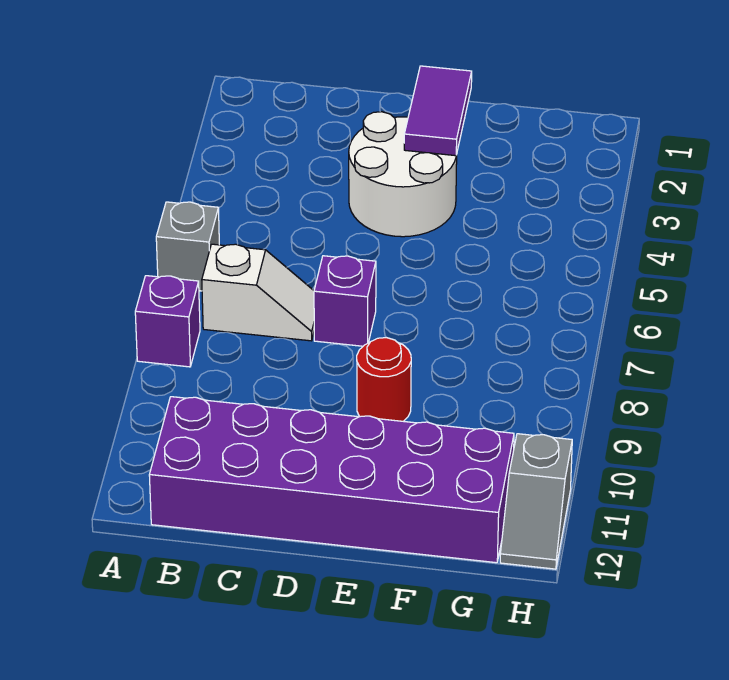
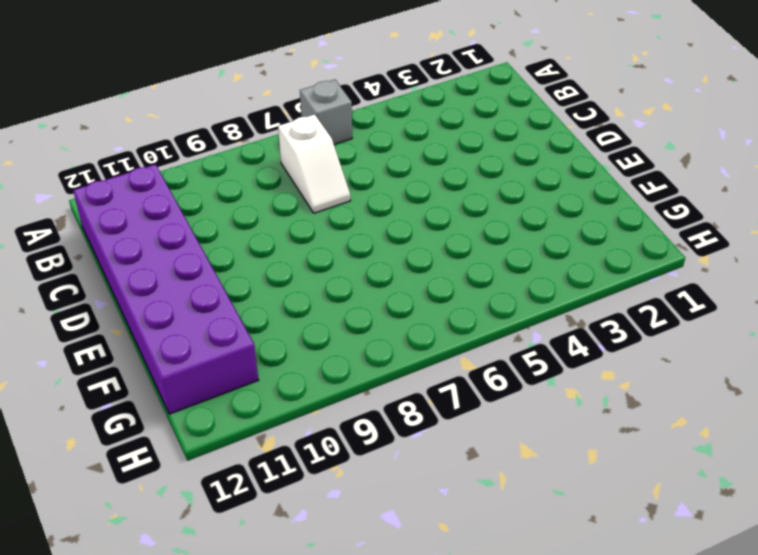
none -> purple brick A8 level 1
none -> white round brick D3:E4 level 1

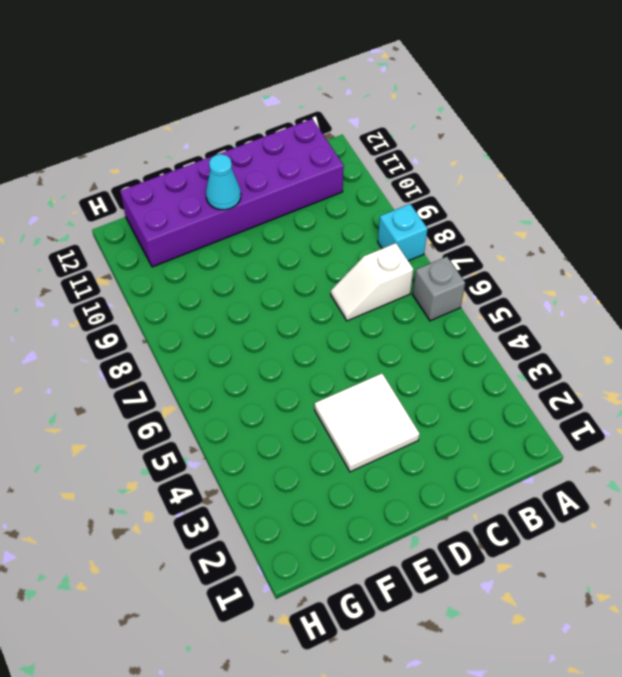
cyan brick A8 level 1 -> purple brick A8 level 1
white tile D3:E4 level 1 -> white round brick D3:E4 level 1
cyan cone E11 level 2 -> none
none -> purple brick D7 level 1
none -> red round brick E9 level 1

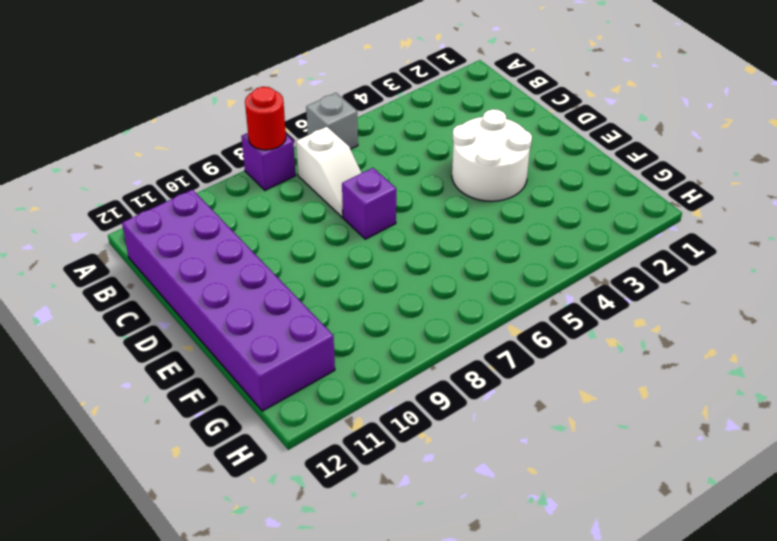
red round brick A8 level 2 -> red round brick E9 level 1
none -> grey slope H11:H12 level 1 top 11
none -> purple tile E2:E3 level 2

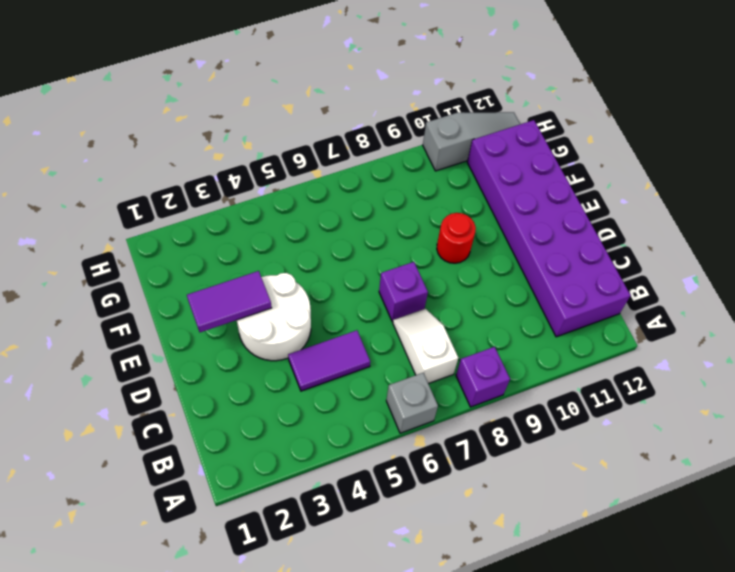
purple tile C4:C5 level 1 -> none
grey slope H10:H12 level 1 top 10 -> grey slope H11:H12 level 1 top 11

